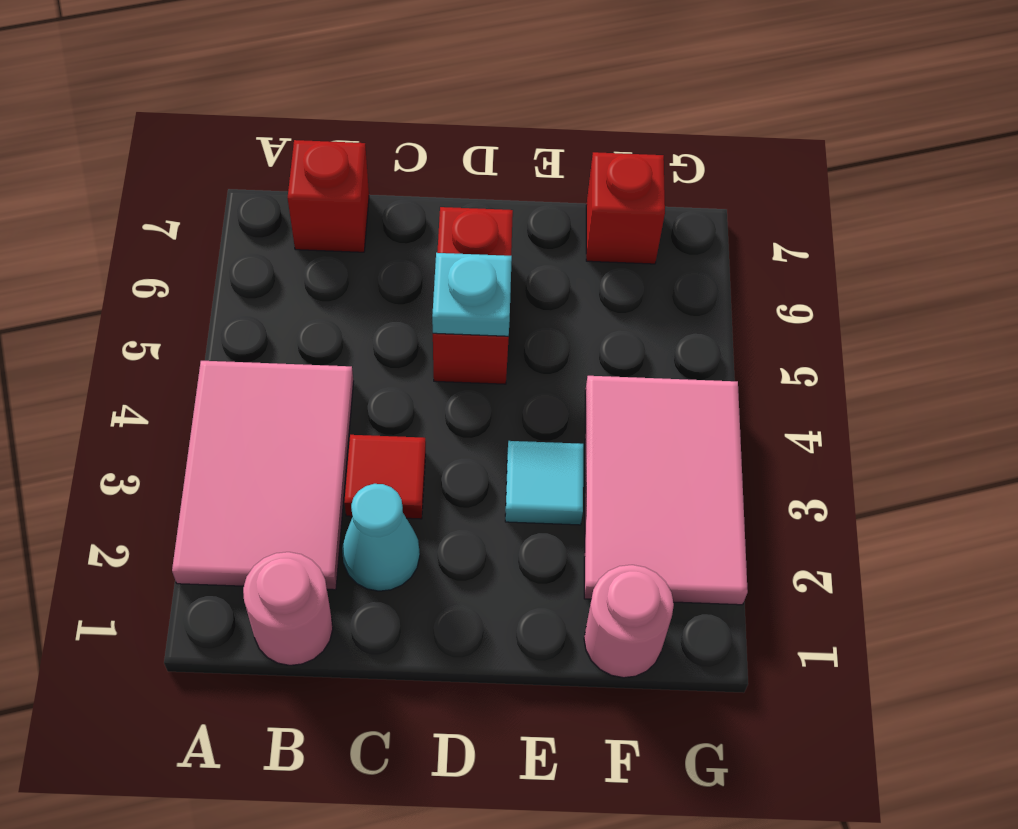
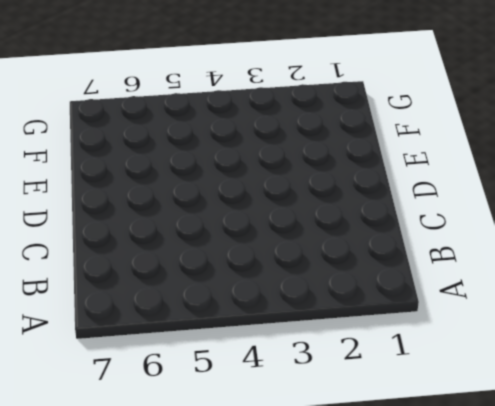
none -> pink tile A2:B4 level 1
none -> pink round brick B1 level 1

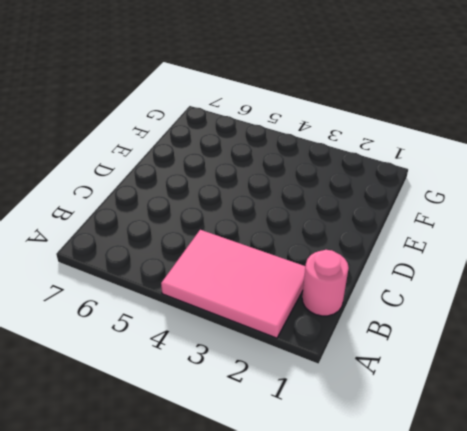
none -> red brick B7 level 1
none -> cyan cone C2 level 1

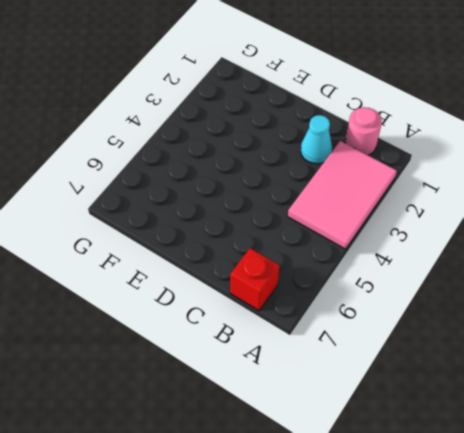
none -> red tile C3 level 1
none -> red brick D5:D6 level 1

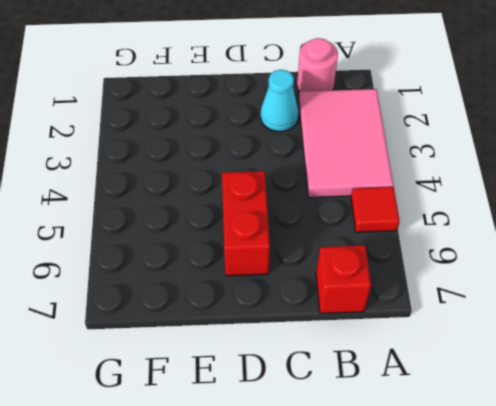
red tile A5 level 1 -> red tile C3 level 1
none -> cyan tile E3 level 1
none -> pink round brick F1 level 1

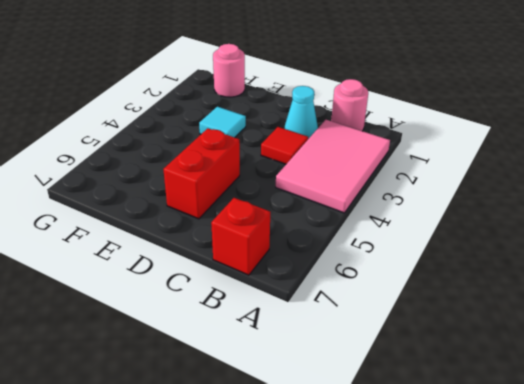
none -> pink tile F2:G4 level 1
none -> red brick F7 level 1

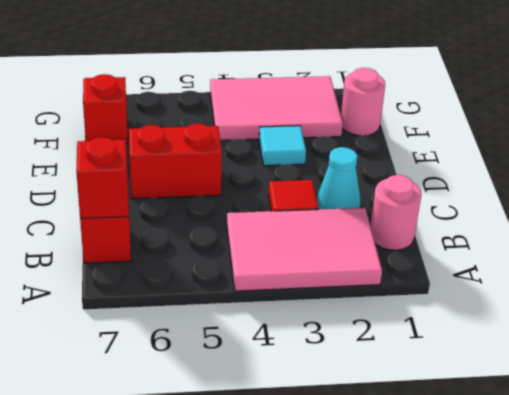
red brick B7 level 2 -> none
none -> cyan plate D5 level 2

